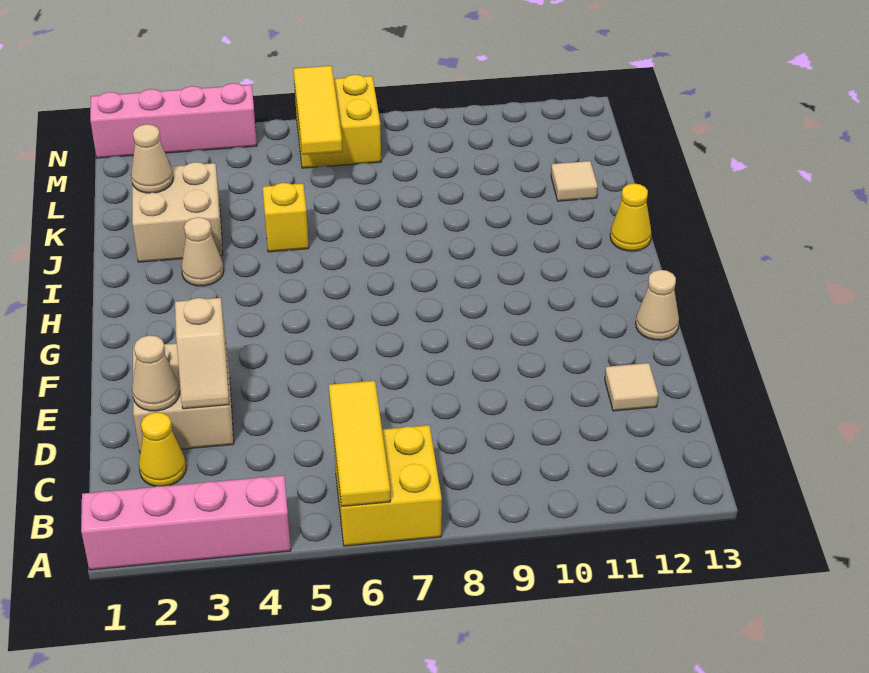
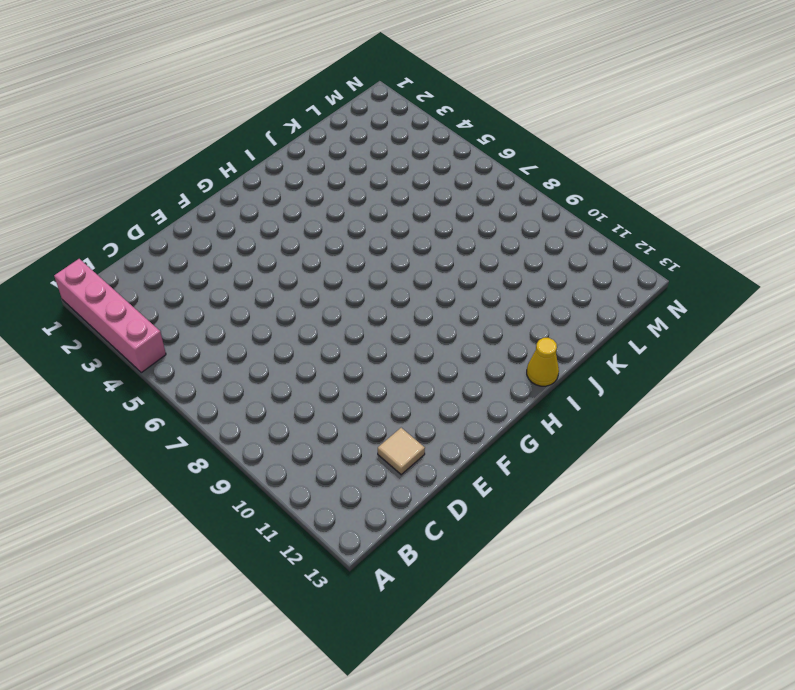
none -> yellow brick A6:B7 level 1
none -> yellow cone C2 level 1
none -> tan brick D2:E3 level 1

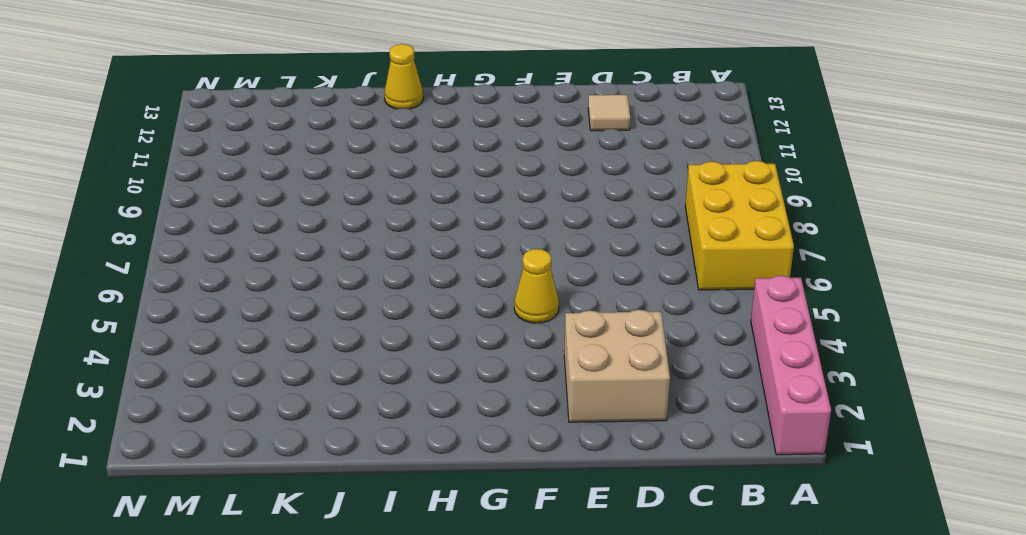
yellow brick A6:B8 level 1 -> yellow brick A6:B7 level 1
yellow cone F5 level 1 -> yellow cone C2 level 1
none -> tan cone F13 level 1
none -> tan cone I3 level 1
none -> tan brick J2:K3 level 1

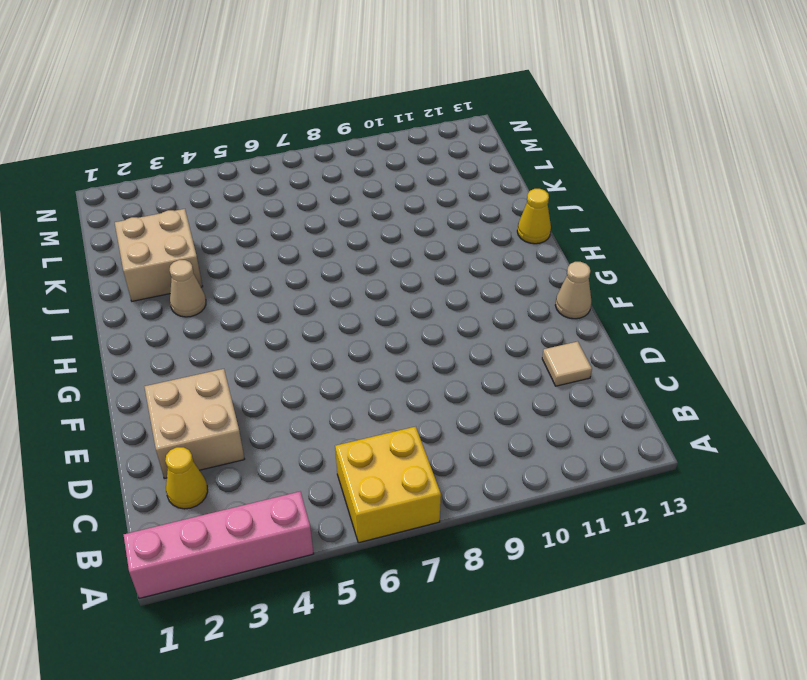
none -> yellow brick J5 level 1
none -> tan tile K12 level 1
none -> yellow brick M6:N7 level 1

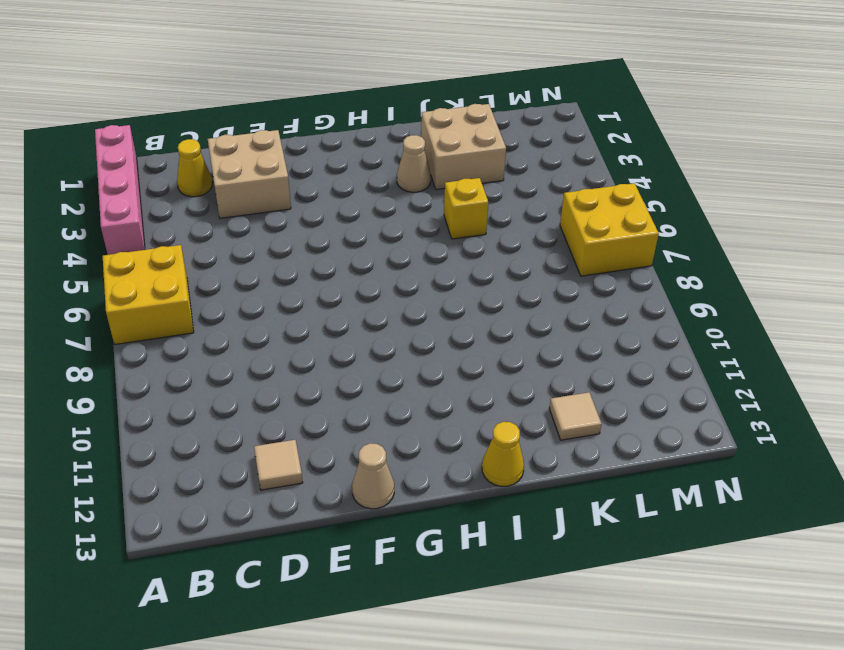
none -> pink brick N1:N4 level 1
none -> yellow tile A6:C6 level 2
none -> tan cone D2 level 2

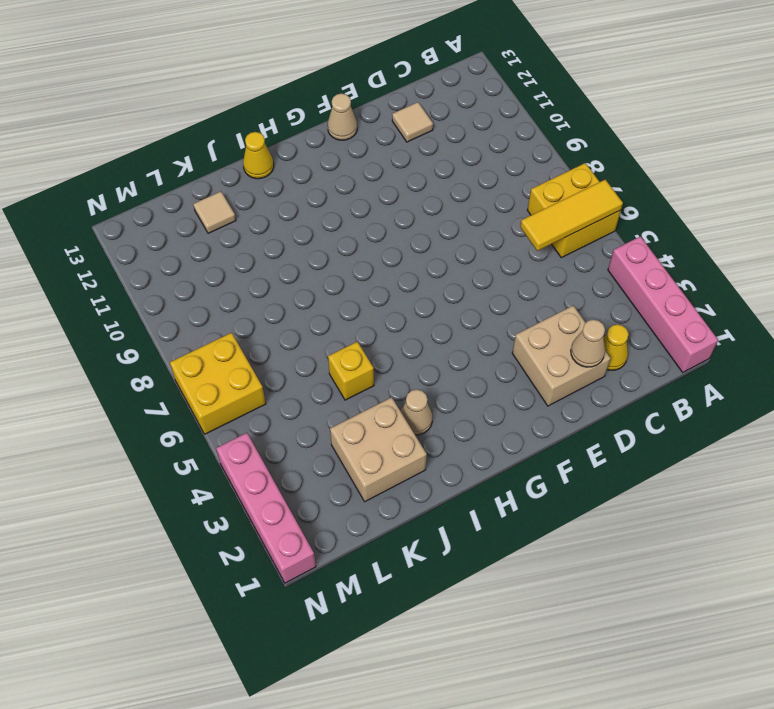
none -> tan slope D3:E3 level 2 top E
none -> tan cone K2 level 2
none -> yellow tile L6:N6 level 2

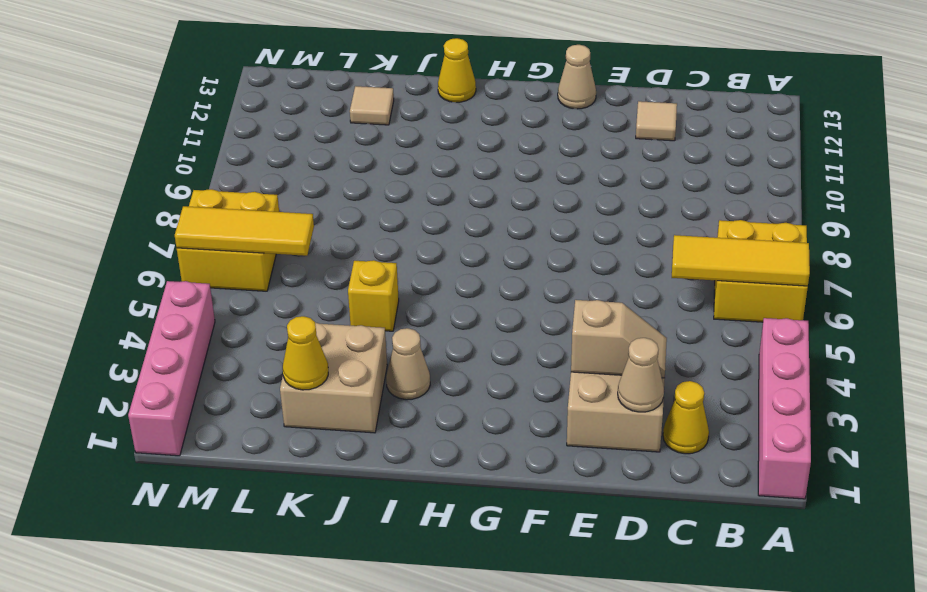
yellow cone K2 level 2 -> tan cone K2 level 2

